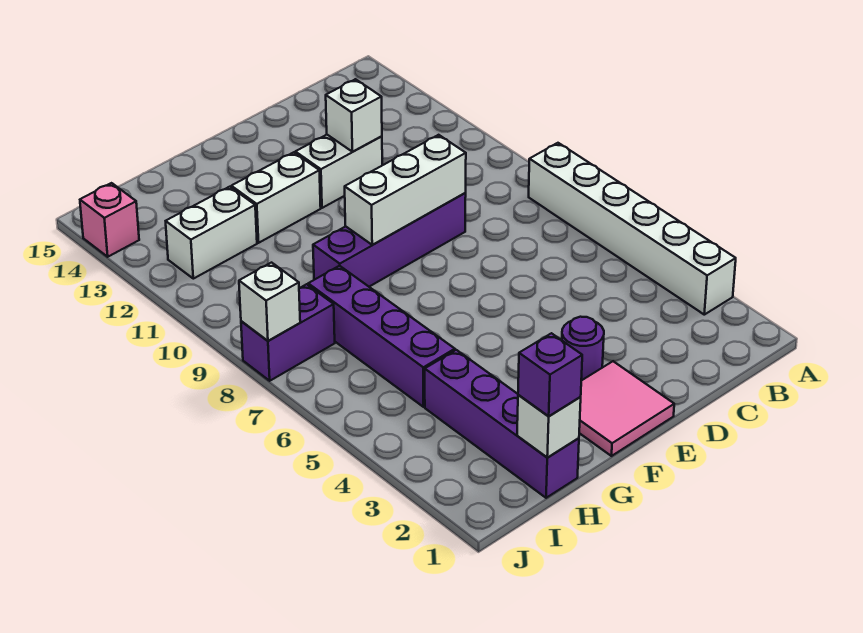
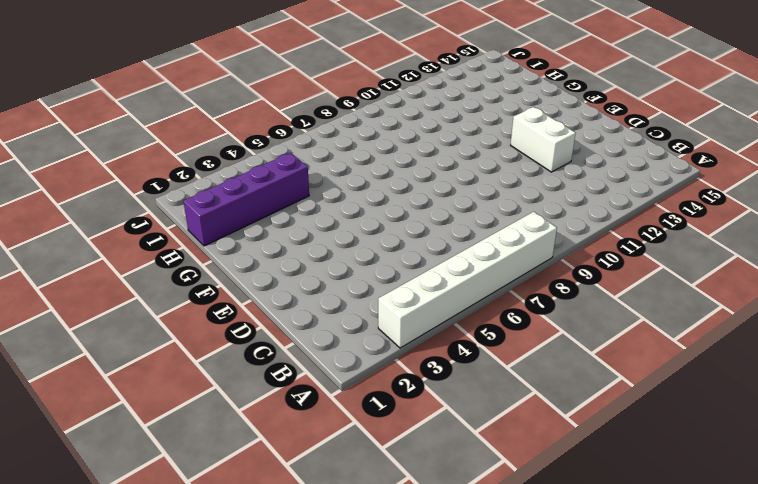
none -> purple brick D9:G9 level 1
none -> pink tile E1:F2 level 1
none -> purple round brick E3 level 1

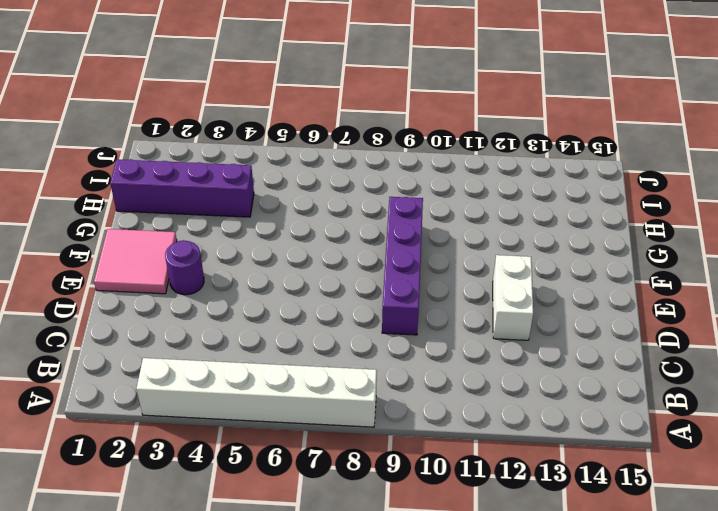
none -> white brick F12:G12 level 1
none -> purple brick H5:H8 level 1
none -> white brick H12:I12 level 1

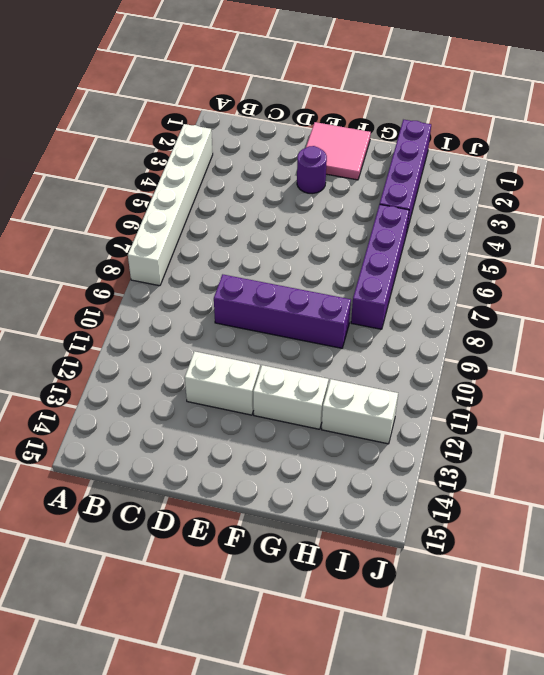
none -> purple brick I8:J8 level 1
none -> pink brick J14 level 1
none -> white brick D9:F9 level 2

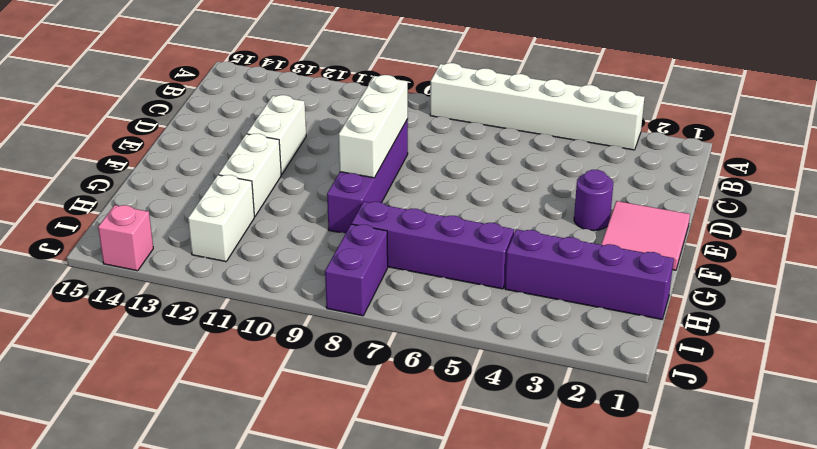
none -> white brick D12 level 2
none -> white brick H1 level 2
none -> white brick J8 level 2

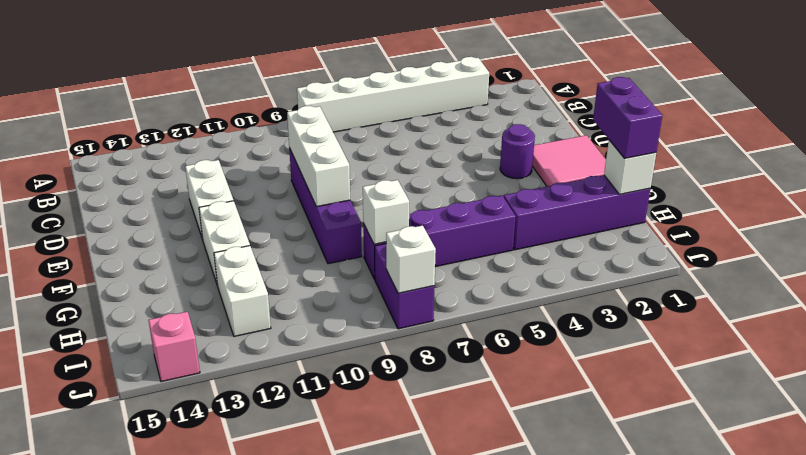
purple brick G1:H1 level 3 -> purple brick H1 level 3
white brick H8 level 2 -> white brick D12 level 2

